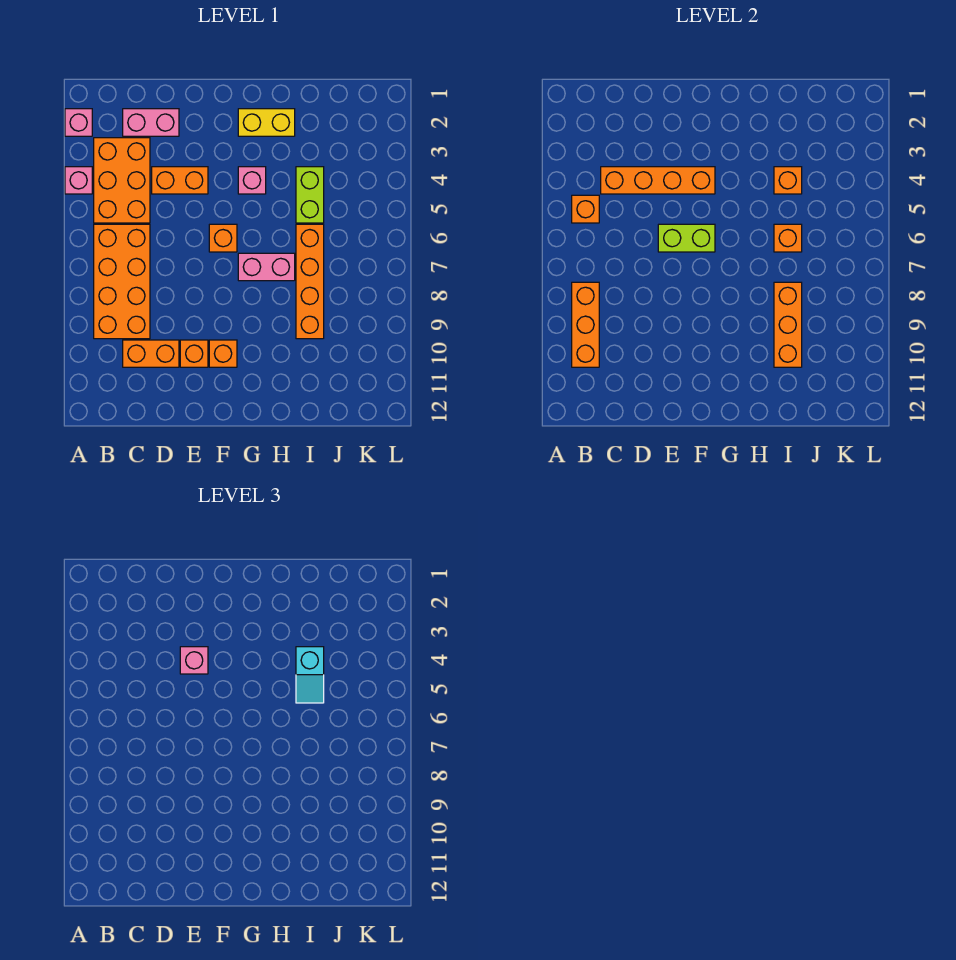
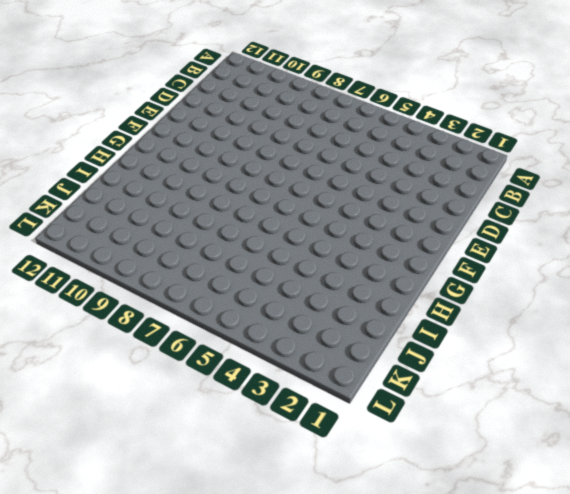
none -> pink brick A2 level 1
none -> pink brick A4 level 1
none -> orange brick B3:C5 level 1

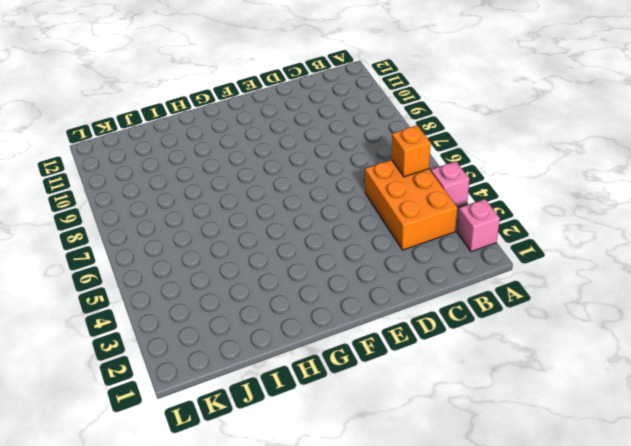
none -> orange brick B6:C9 level 1
none -> pink brick C2:D2 level 1
none -> orange brick C10:D10 level 1

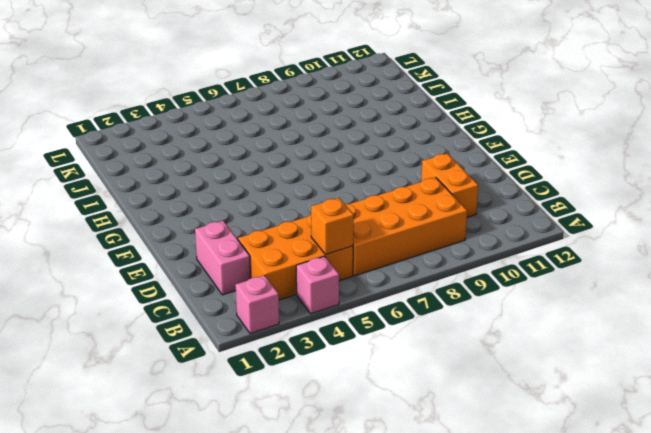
none -> orange brick D4:E4 level 1
none -> orange brick E10 level 1
none -> orange brick F6 level 1

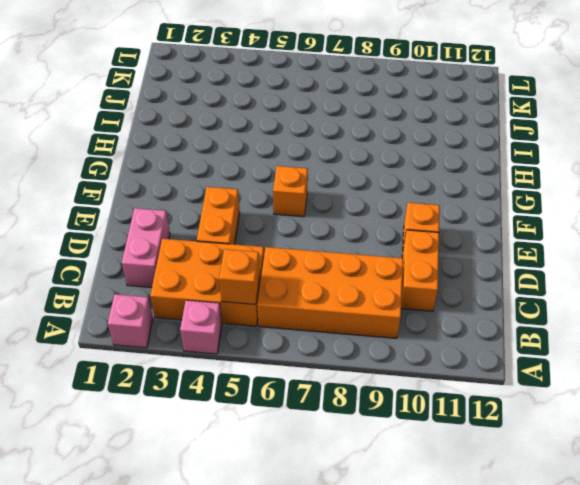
none -> orange brick F10 level 1
none -> yellow brick G2:H2 level 1
none -> pink brick G4 level 1

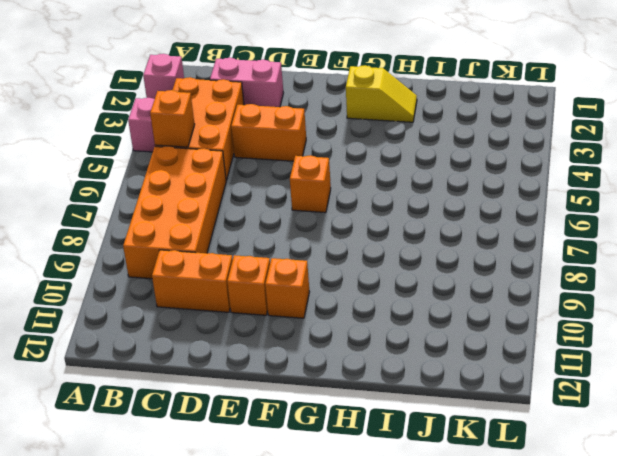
yellow slope G2:H2 level 1 top G -> yellow brick G2:H2 level 1
none -> pink brick G4 level 1
none -> pink brick G7:H7 level 1
none -> lime brick I4:I5 level 1

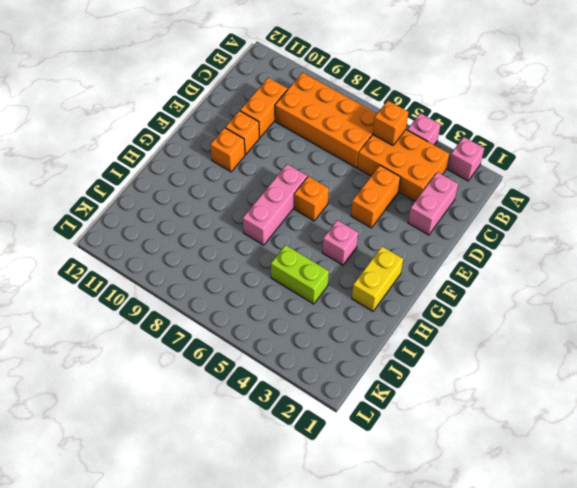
pink brick F7:H7 level 1 -> pink brick G7:H7 level 1
none -> orange brick I6:I9 level 1
none -> orange brick B8:B10 level 2
none -> orange brick C4:F4 level 2

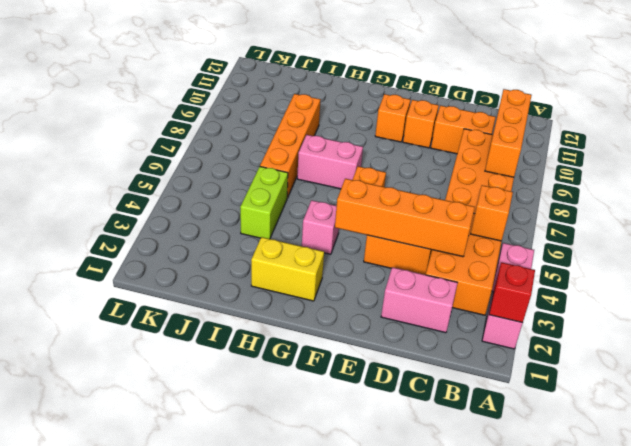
red brick A2 level 2 -> none
none -> lime brick E6:F6 level 2
none -> orange brick I4 level 2
none -> orange brick I6 level 2

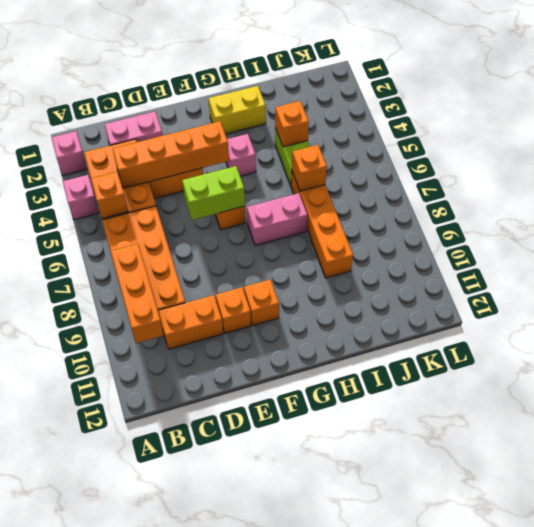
none -> orange brick I8:I10 level 2
none -> pink brick E4 level 3
none -> cyan slope I4:I5 level 3 top 4

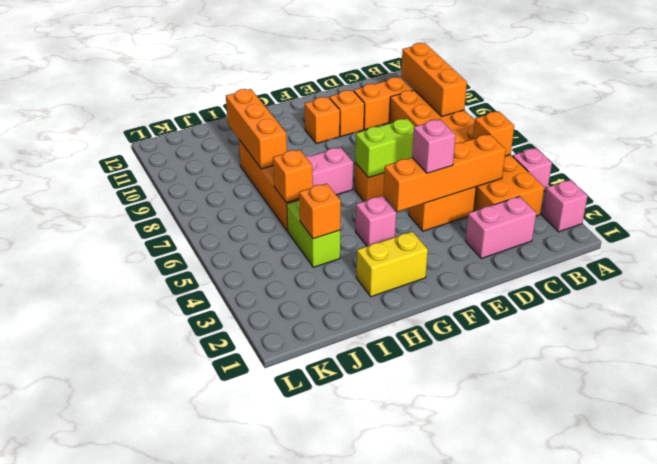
none -> cyan slope I4:I5 level 3 top 4

